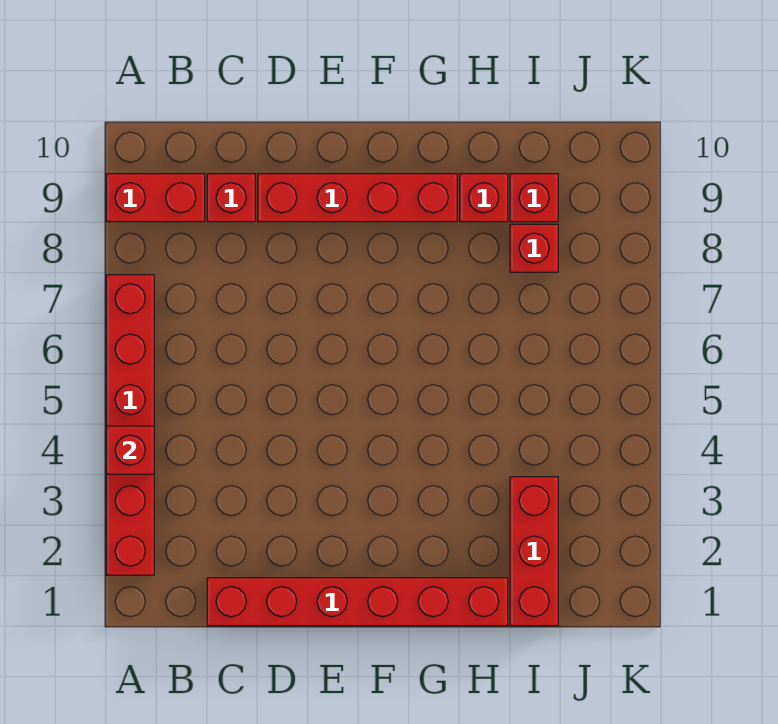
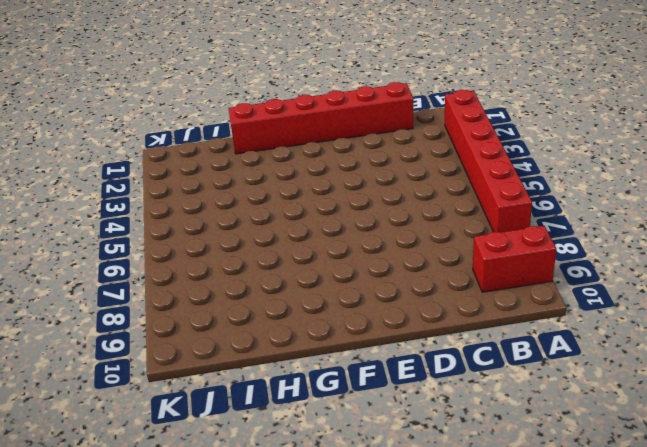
none -> red brick C9 level 1
none -> red brick D9:G9 level 1

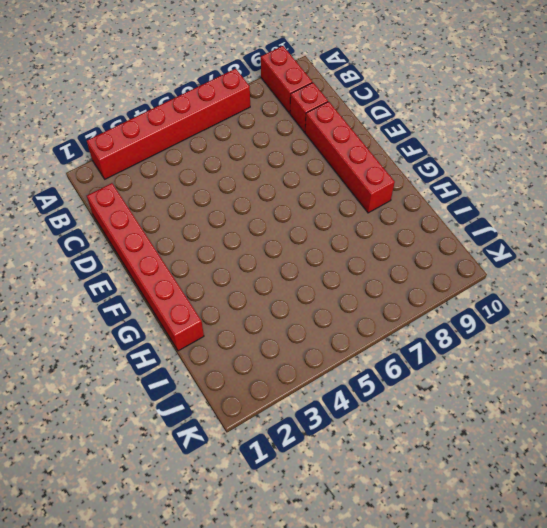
none -> red brick H9 level 1
none -> red brick I1:I3 level 1

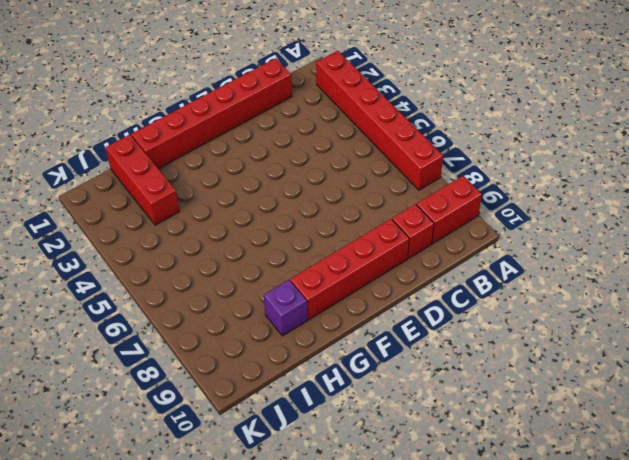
purple brick H9 level 1 -> red brick H9 level 1
none -> red brick I8 level 1
none -> red brick I9 level 1

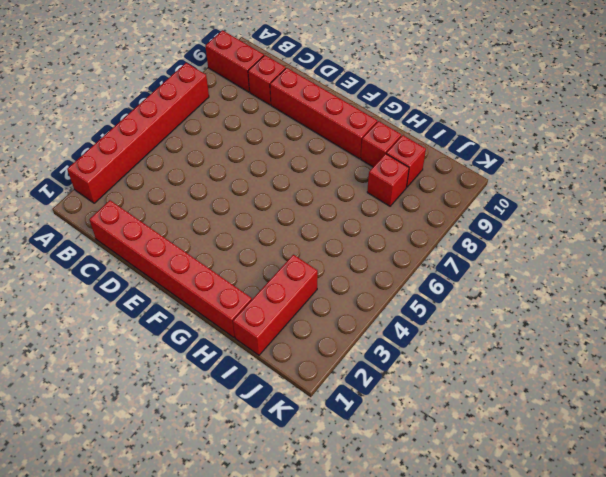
none -> red brick A4 level 2

